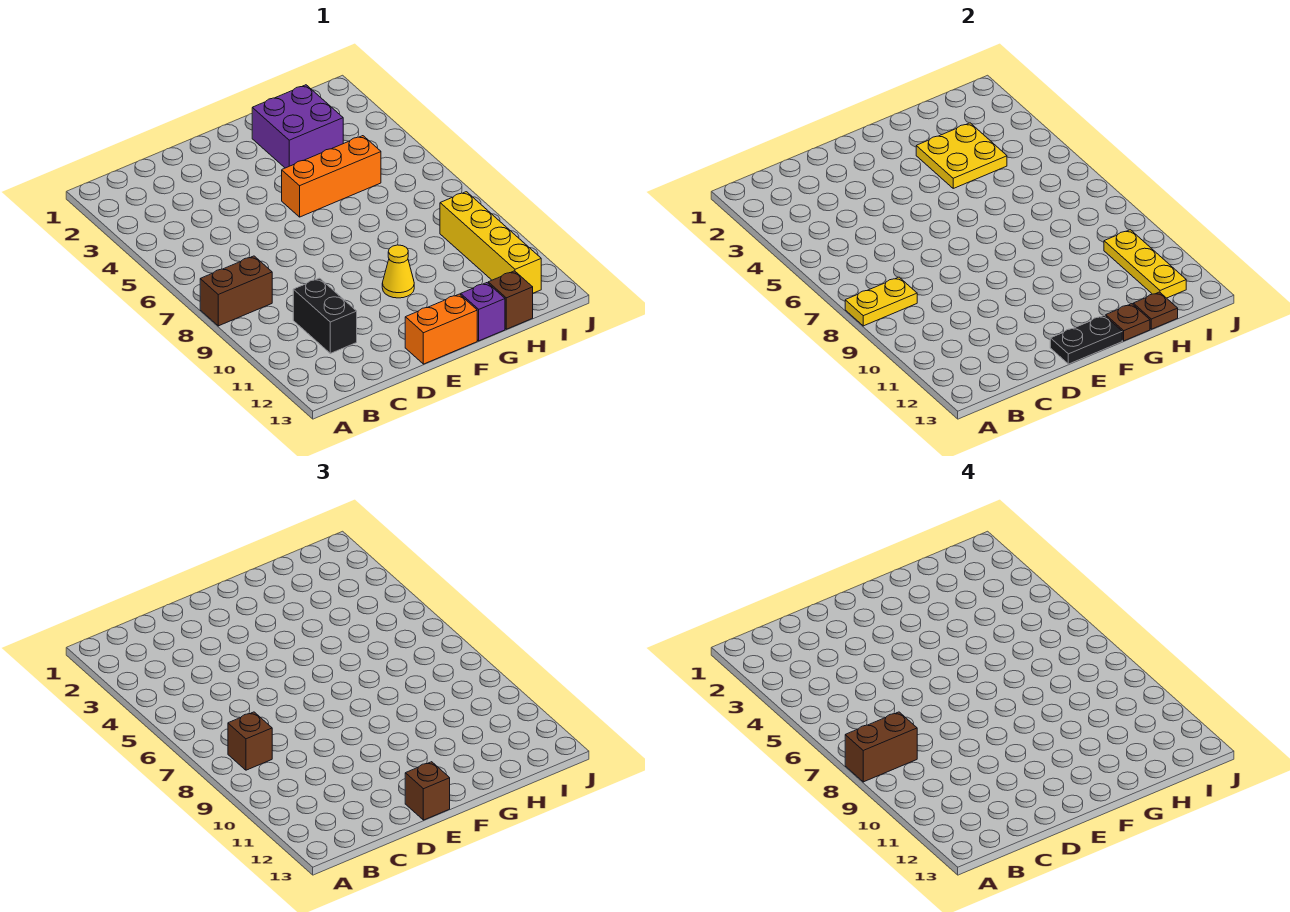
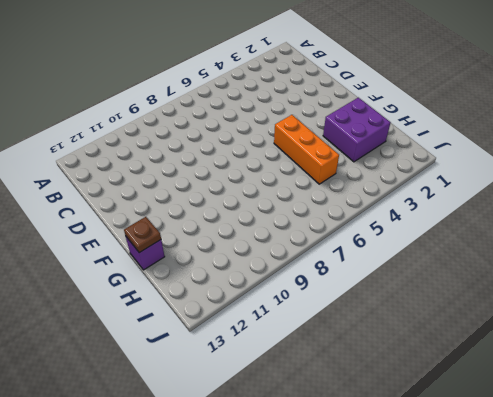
none -> brown brick A8:B8 level 1
none -> black brick C10:C11 level 1
none -> orange brick E13:F13 level 1

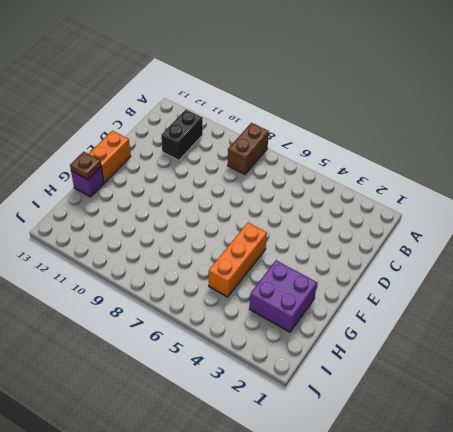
black brick B11:C11 level 1 -> black brick C10:C11 level 1
none -> yellow cone F10 level 1
none -> brown brick H13 level 1
none -> yellow brick I9:I12 level 1

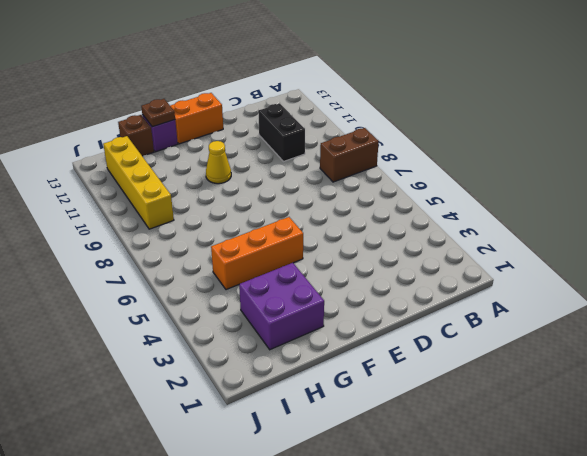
none -> yellow plate A8:B8 level 2
none -> black plate E13:F13 level 2
none -> yellow plate G3:H4 level 2

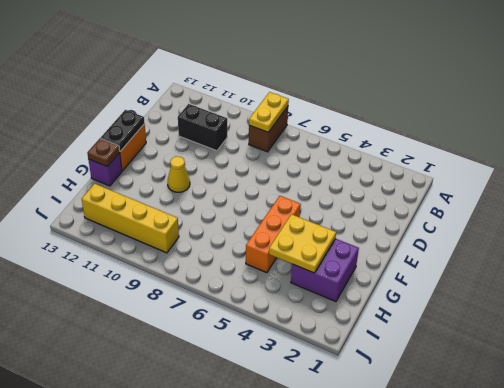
none -> brown brick H13 level 1
none -> brown plate H13 level 2
none -> yellow plate I10:I12 level 2

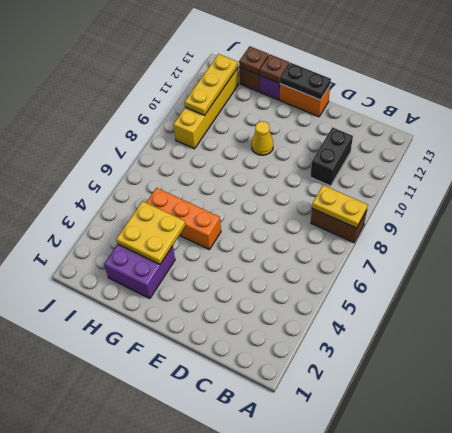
none -> brown brick B8 level 3
none -> brown brick E13 level 3
none -> brown brick A8:B8 level 4

